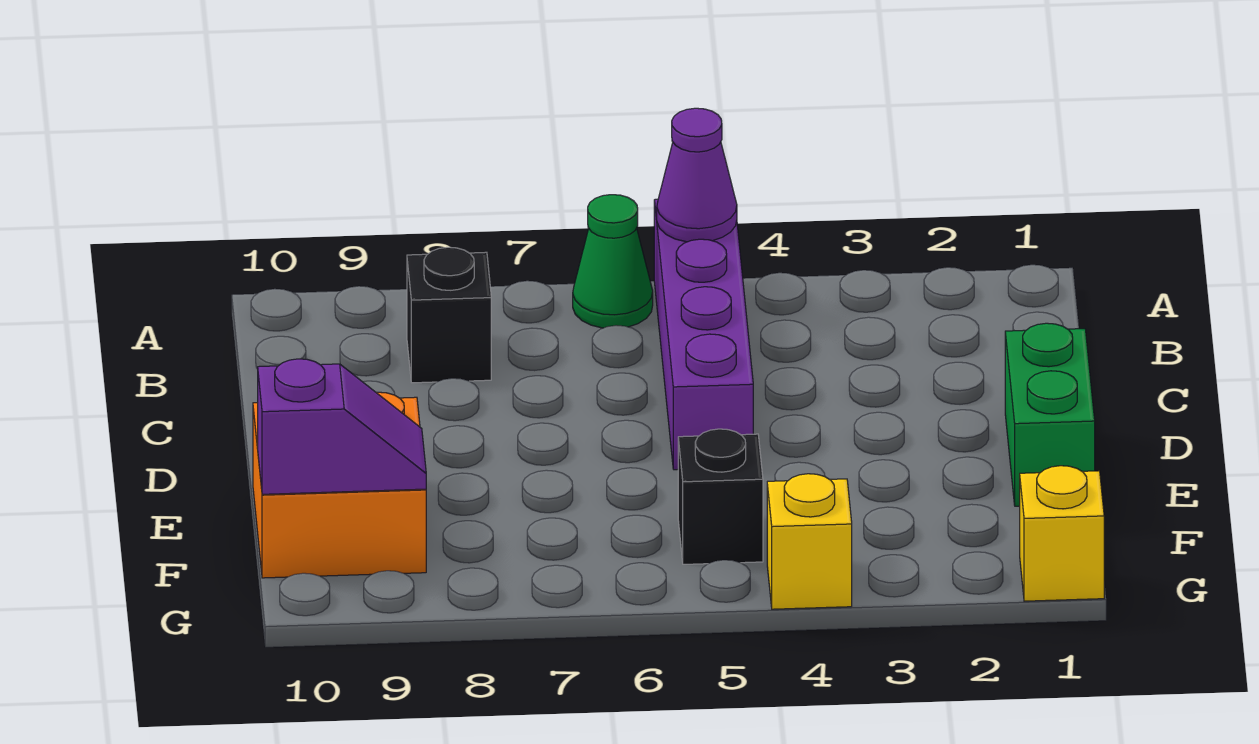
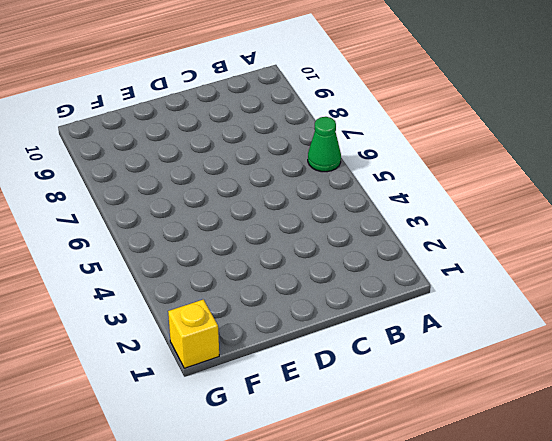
none -> purple brick A5:D5 level 1
none -> black brick B8 level 1

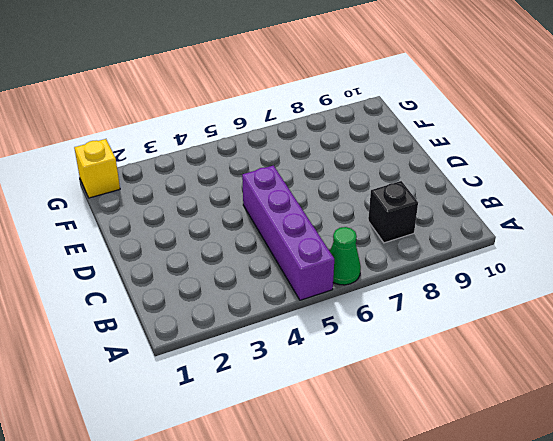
none -> green brick D1:E1 level 1
none -> orange brick E9:F10 level 1

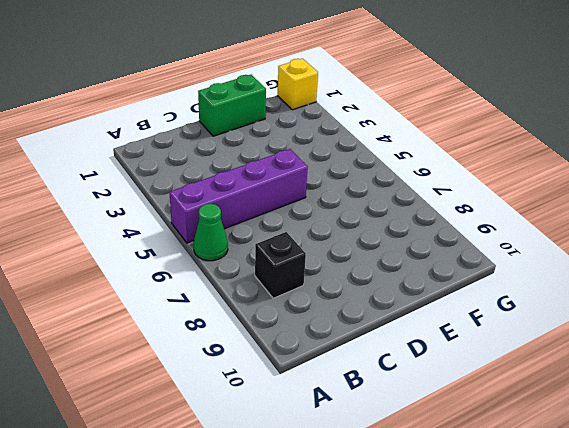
none -> orange brick E9:F10 level 1
none -> black brick F5 level 1

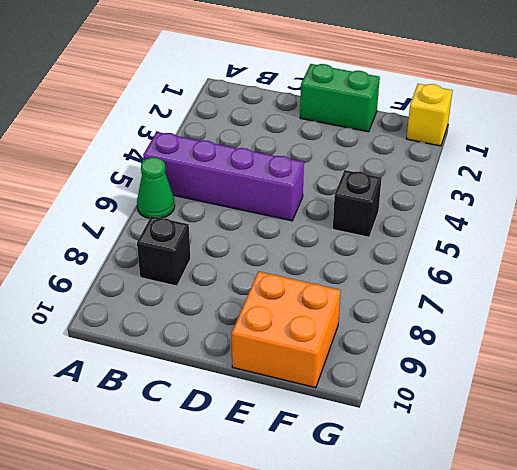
none -> yellow brick G4 level 1
none -> purple cone A5 level 2

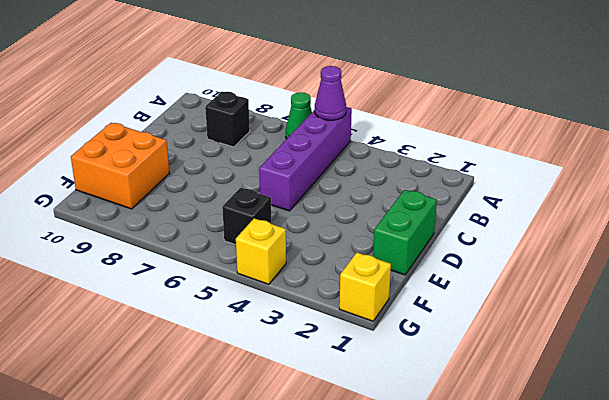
none -> purple slope F9:F10 level 2 top 10

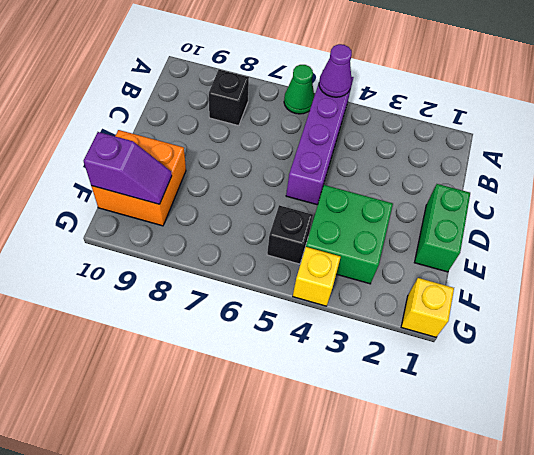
green brick E3:F4 level 1 -> none

